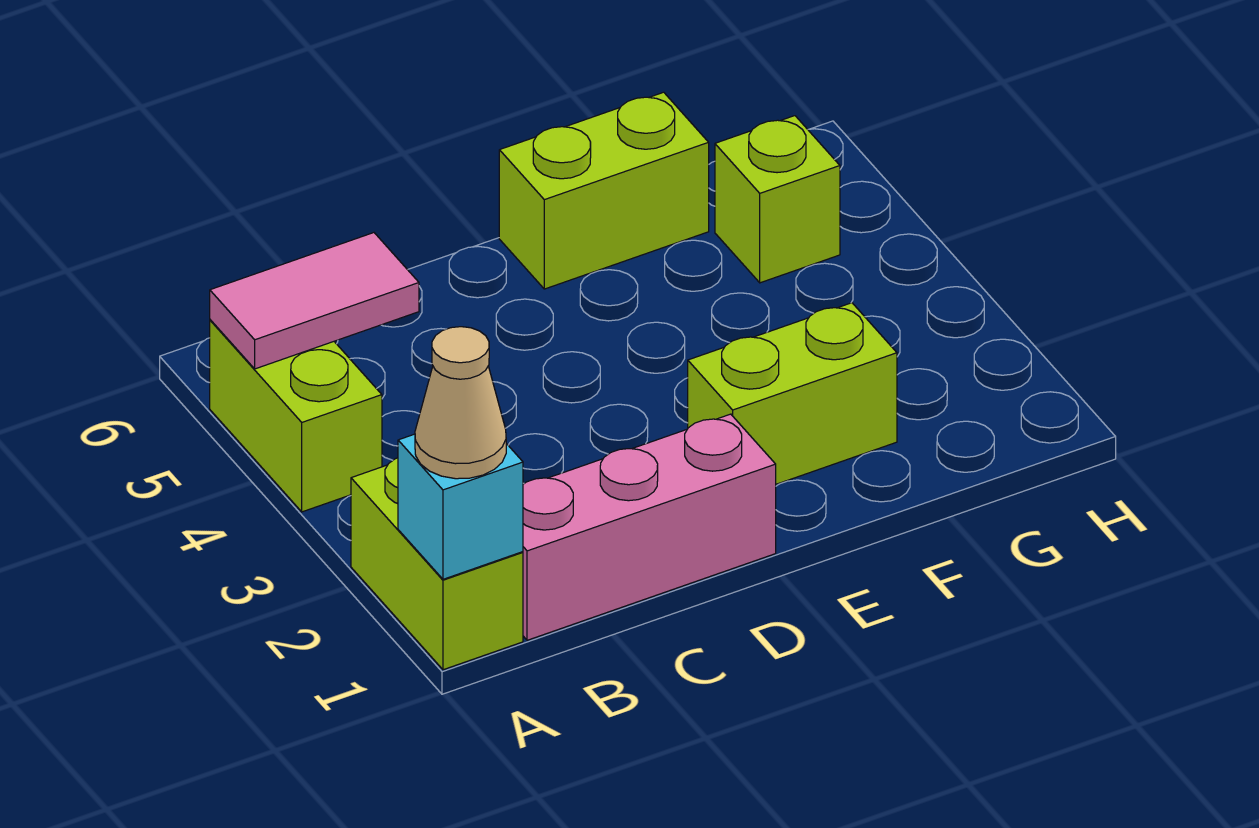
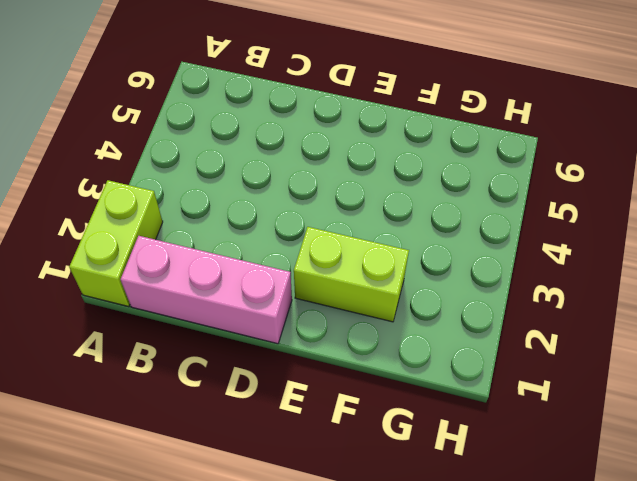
none -> lime brick A4:A5 level 1
none -> lime brick E6:F6 level 1

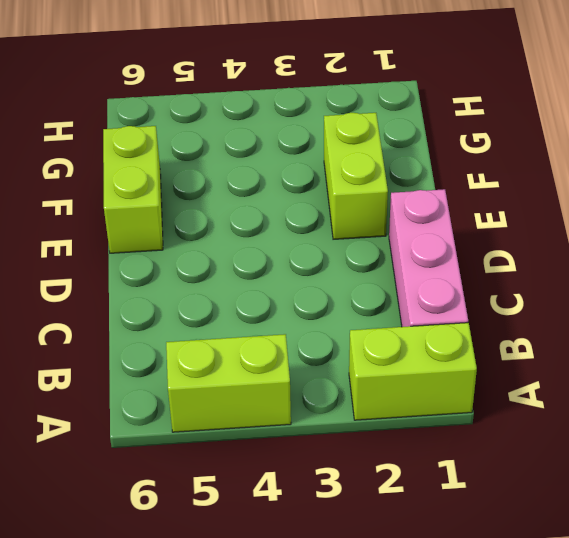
none -> lime brick G5 level 1
none -> cyan brick A1 level 2

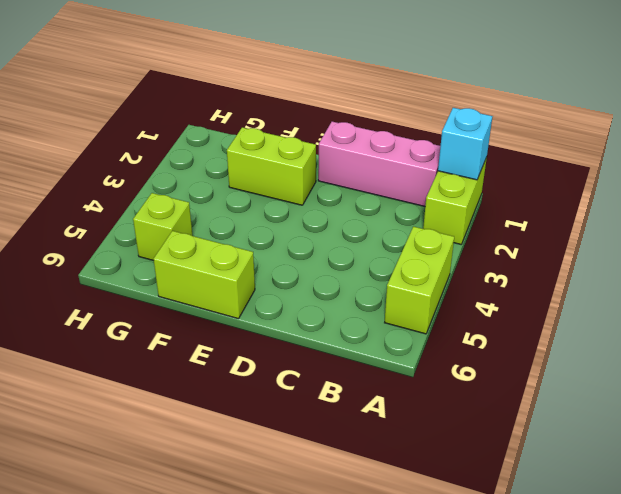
none -> pink tile A5:B5 level 2
none -> tan cone A1 level 3

